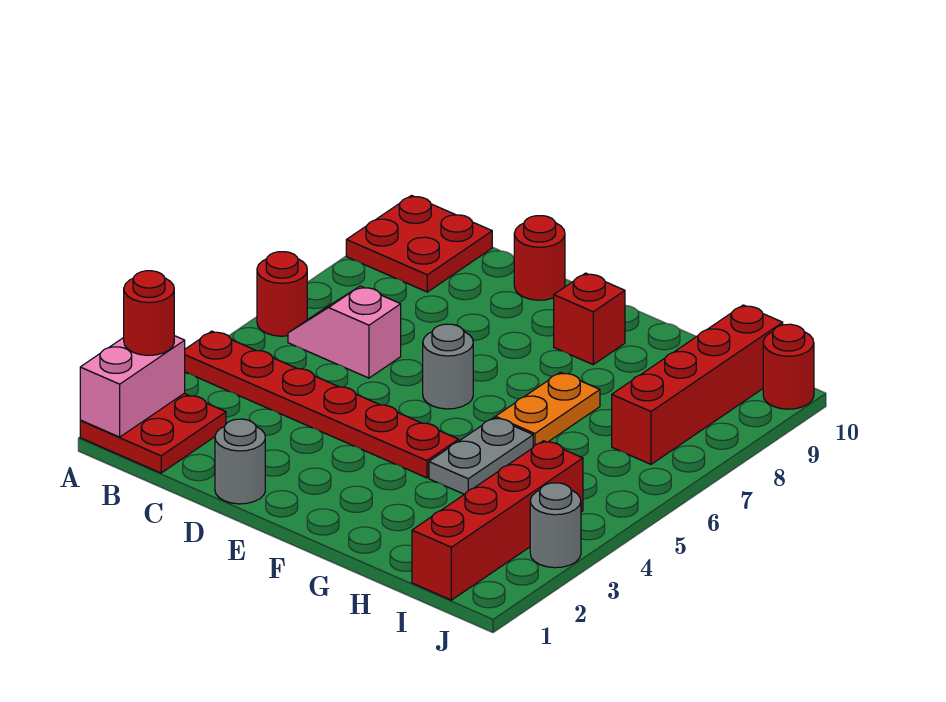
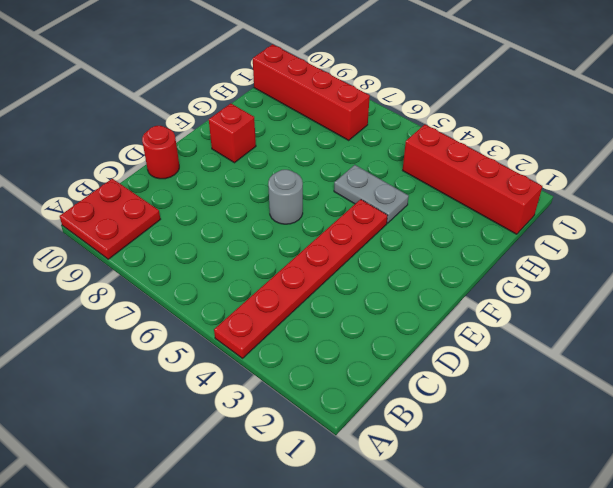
none -> red plate A1:B2 level 1
none -> red round brick A6 level 1
none -> pink slope B6:C6 level 1 top C

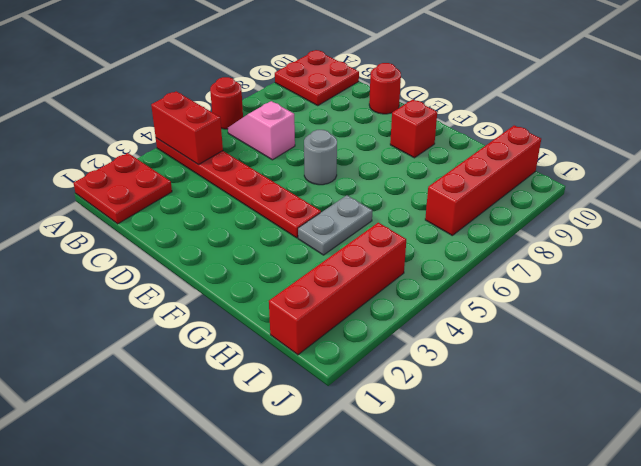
red brick A4:B4 level 2 -> none
none -> grey round brick D1 level 1
none -> orange plate G6:G7 level 1
none -> grey round brick J3 level 1

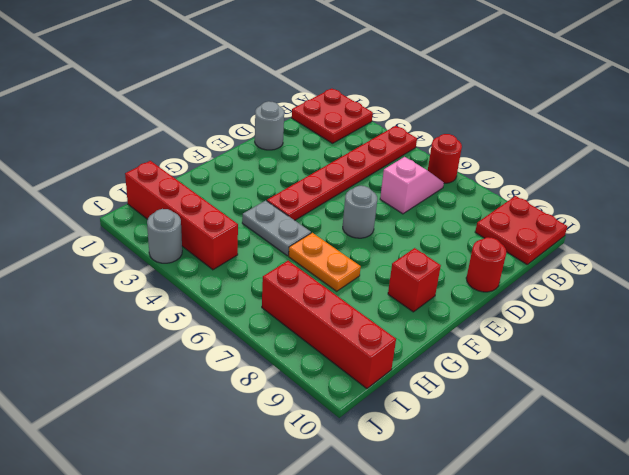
none -> red round brick J10 level 1
none -> pink brick A1:A2 level 2
none -> red round brick A2 level 3

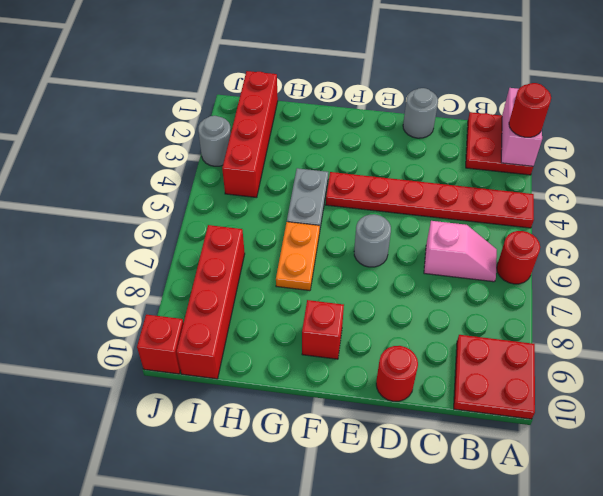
red brick J10 level 1 -> red round brick J10 level 1

